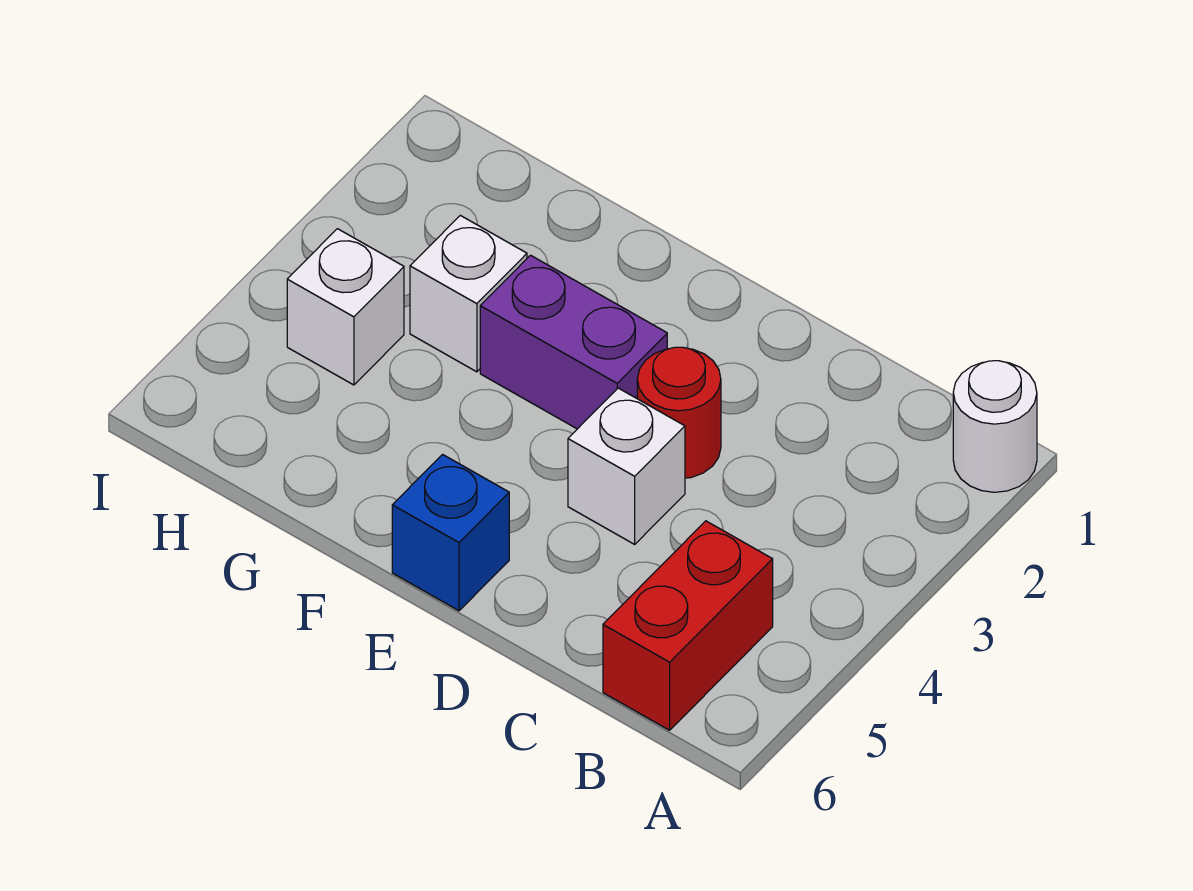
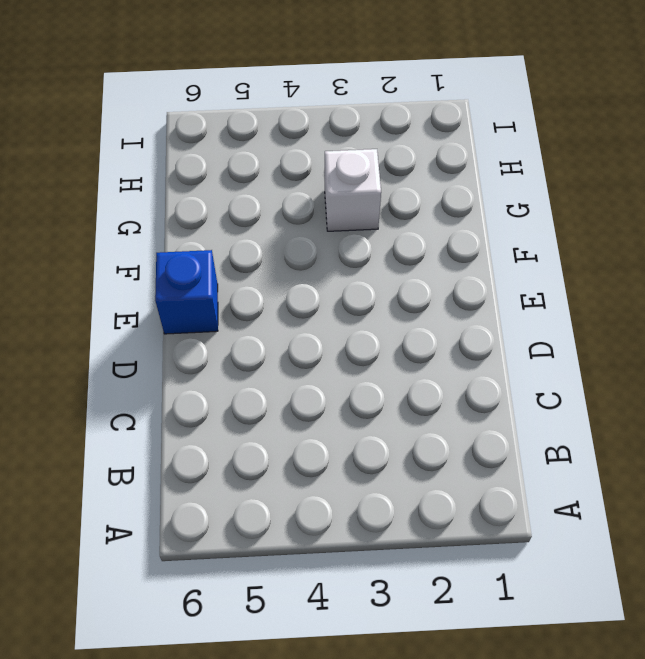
none -> white round brick A1 level 1
none -> red brick B5:B6 level 1

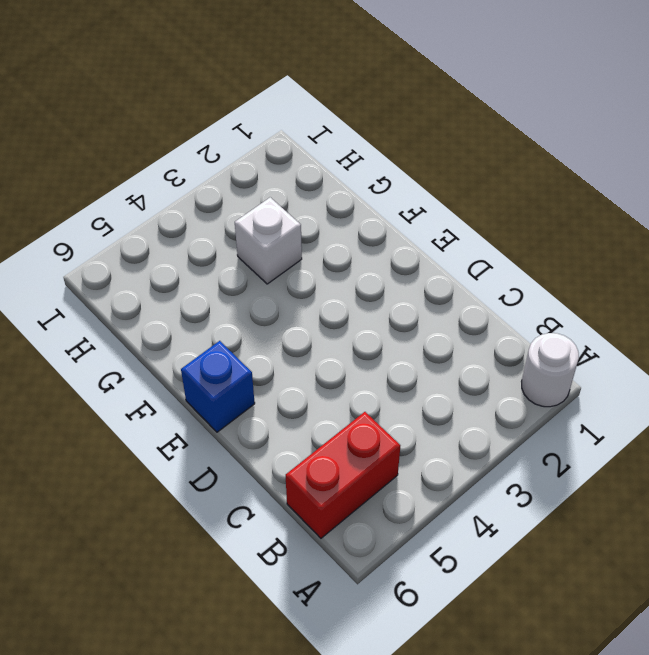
none -> red round brick D3 level 1
none -> white brick D4 level 1

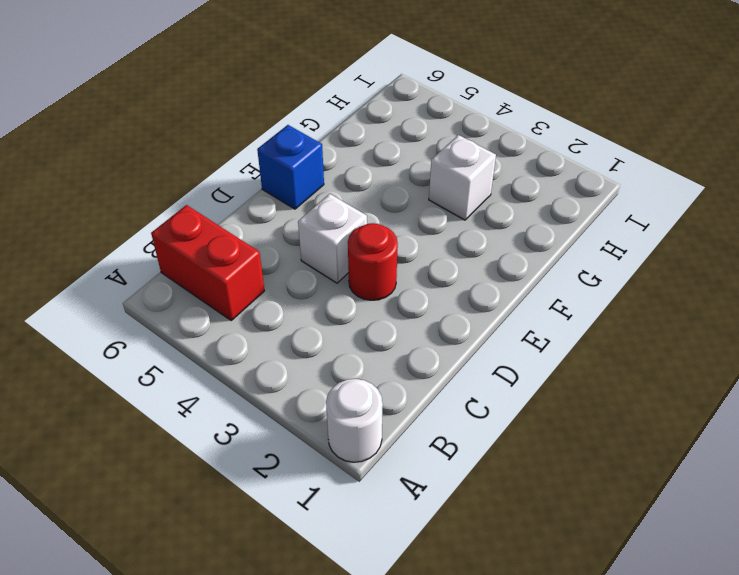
none -> purple brick E3:F3 level 1
none -> white brick H4 level 1

